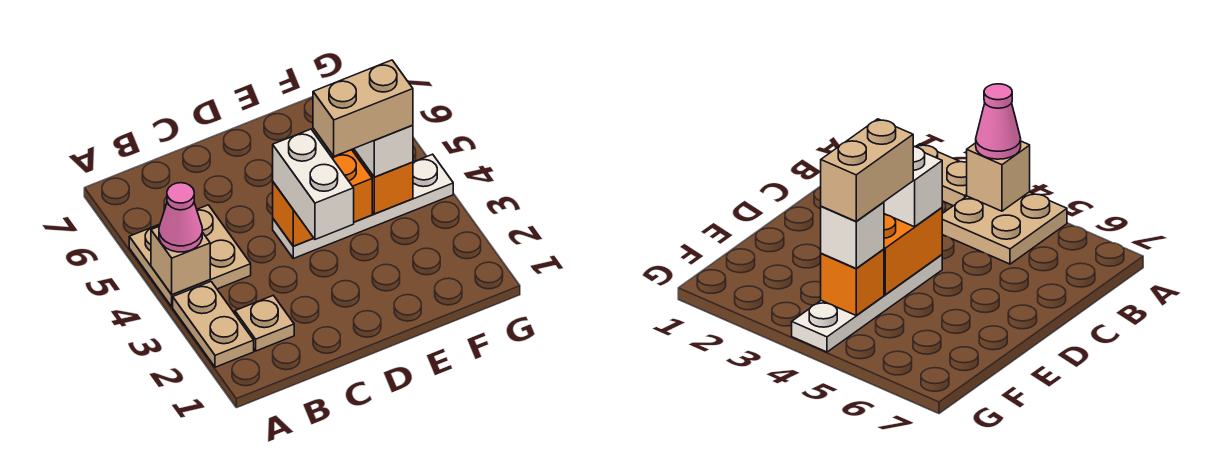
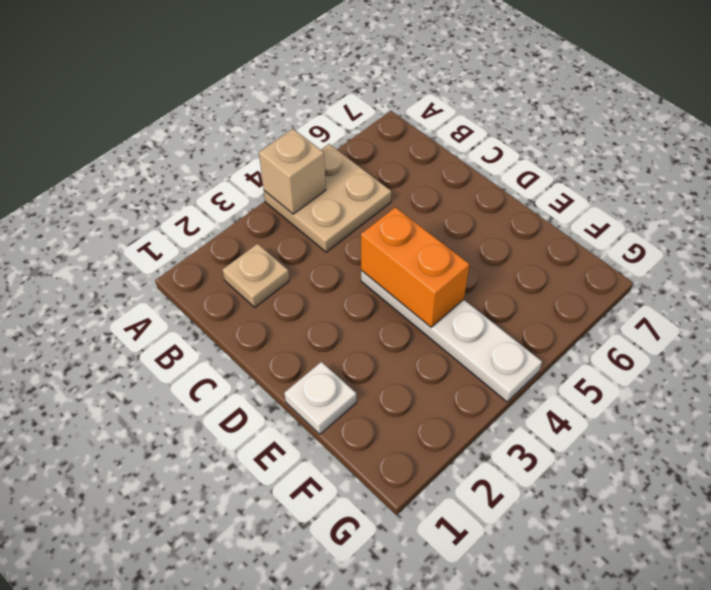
white plate E1 level 1 -> none
none -> tan plate A2:A3 level 1
none -> orange brick F4 level 2

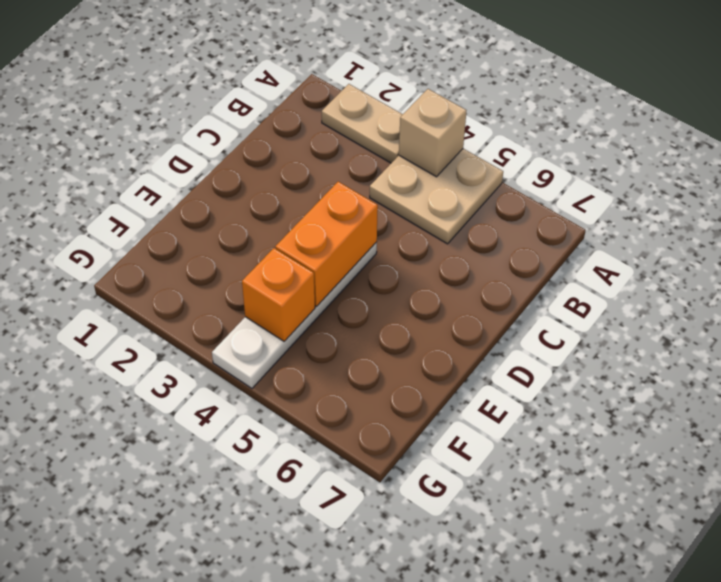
none -> tan plate B2 level 1
none -> pink cone A4 level 3

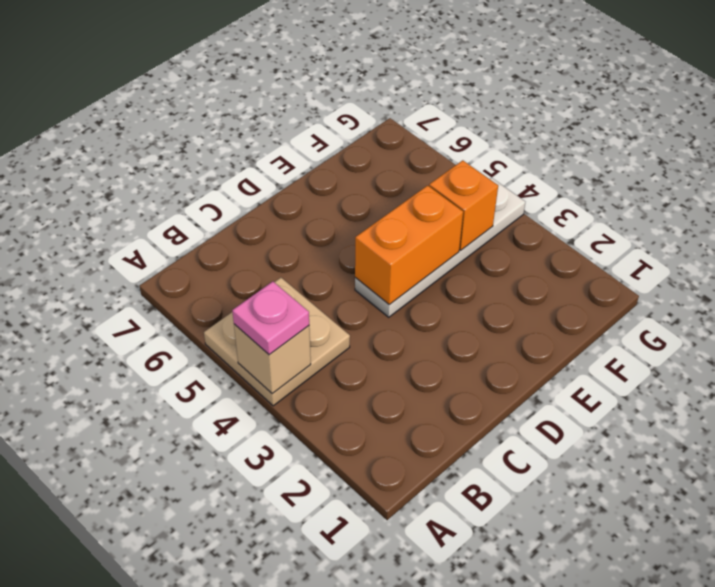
pink plate A4 level 3 -> pink cone A4 level 3
none -> tan plate A2:A3 level 1
none -> tan plate B2 level 1

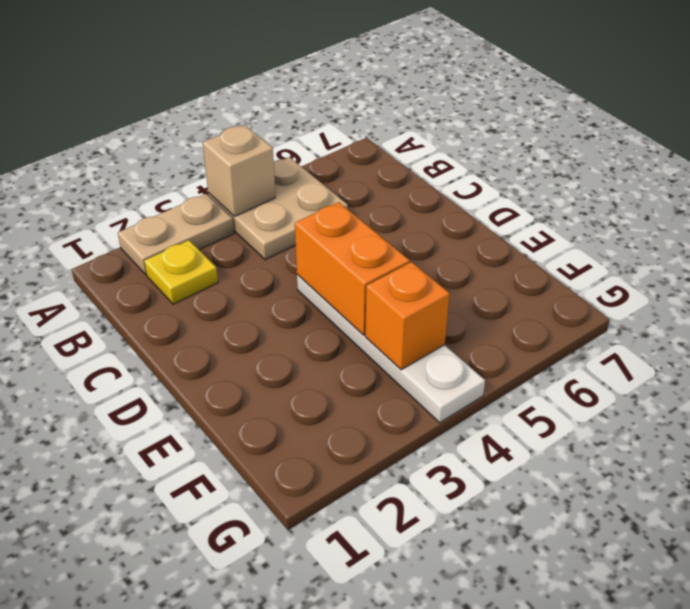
yellow plate B2 level 1 -> tan plate B2 level 1
none -> pink cone A4 level 3
none -> white brick D3:D4 level 3

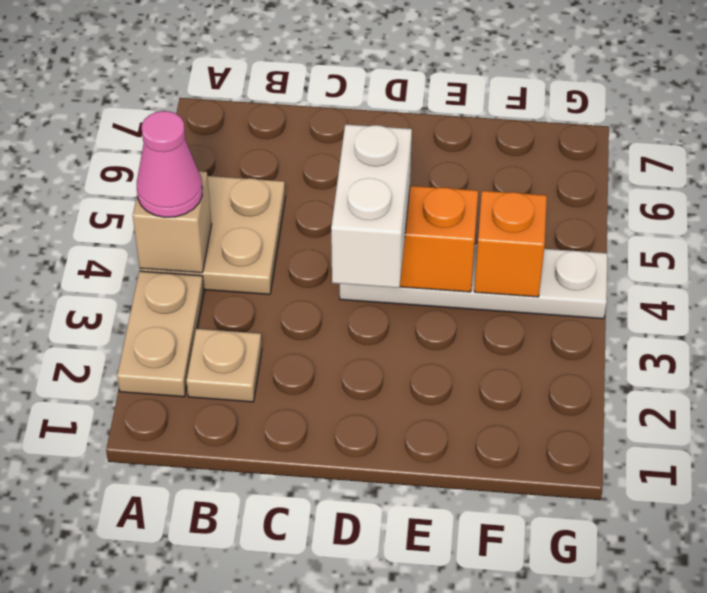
none -> white brick F4 level 3
none -> tan brick E4:F4 level 4

